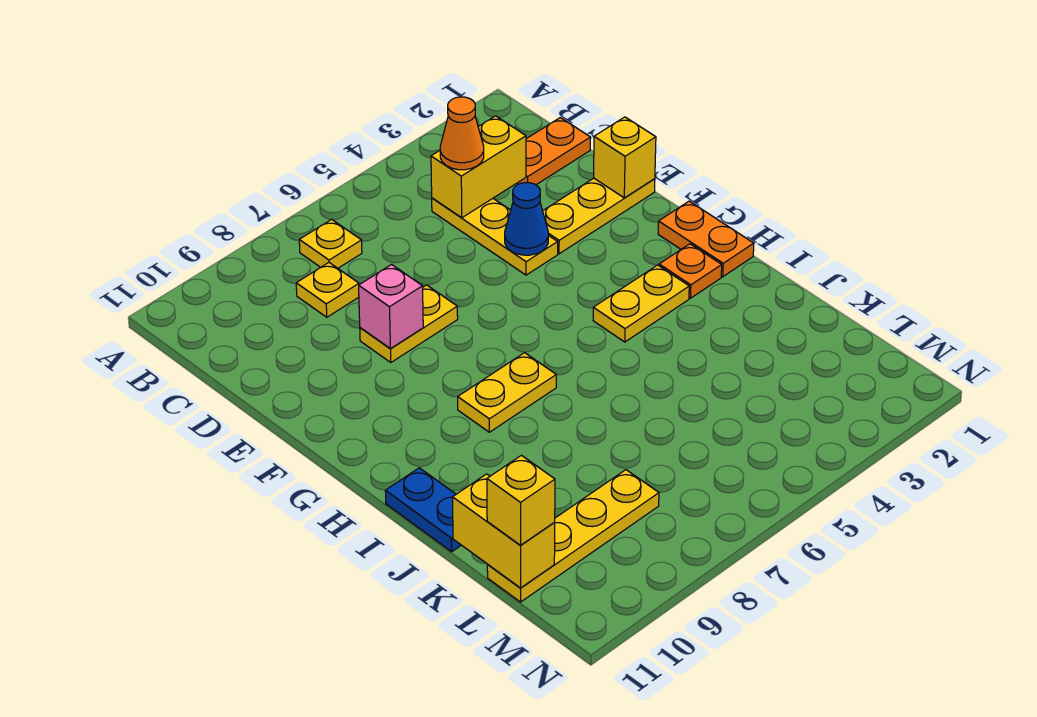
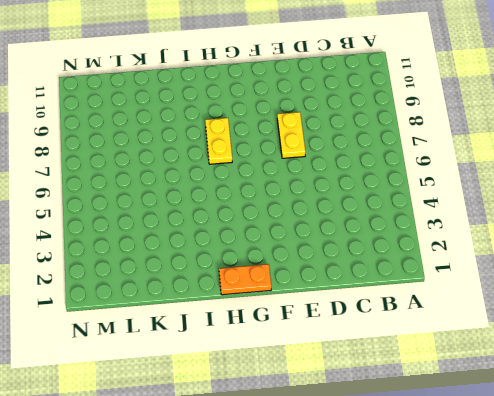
none -> yellow plate B7 level 1
none -> orange plate C1:C2 level 1
none -> yellow plate C4:E4 level 1

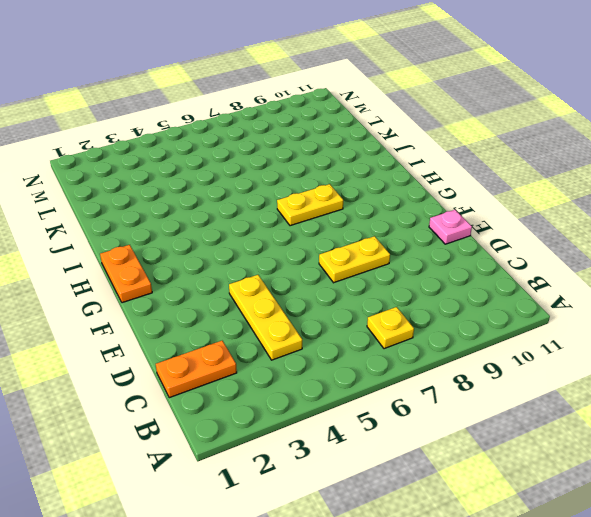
pink plate E11 level 1 -> none
none -> yellow plate C8 level 1
none -> yellow plate E1:E3 level 1
none -> orange plate H2 level 1

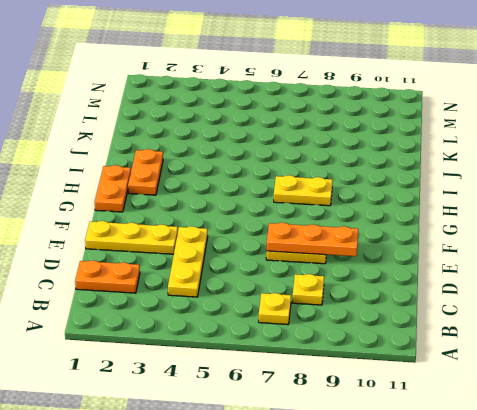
orange plate E7:E9 level 2 -> pink brick E8 level 2
orange plate H2:I2 level 1 -> orange plate H2 level 1
none -> yellow plate H3:H4 level 1
none -> blue plate I11:J11 level 1
none -> yellow plate L8:L11 level 1

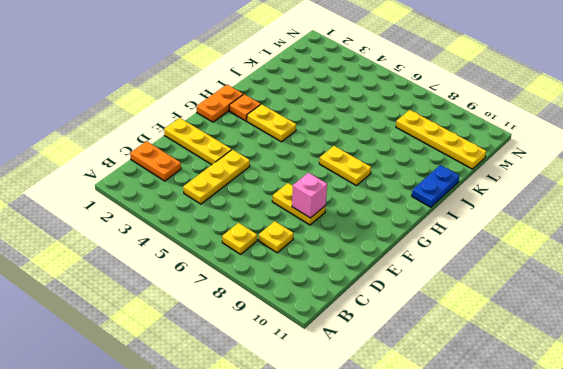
none -> yellow brick C3:C4 level 2
none -> yellow brick E1 level 2
none -> blue cone E4 level 2

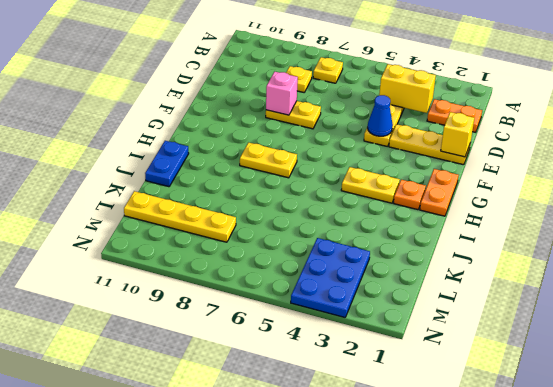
blue plate L3:N4 level 1 -> none
none -> yellow brick K11:L11 level 2
none -> orange cone C4 level 3
none -> yellow brick L11 level 3

